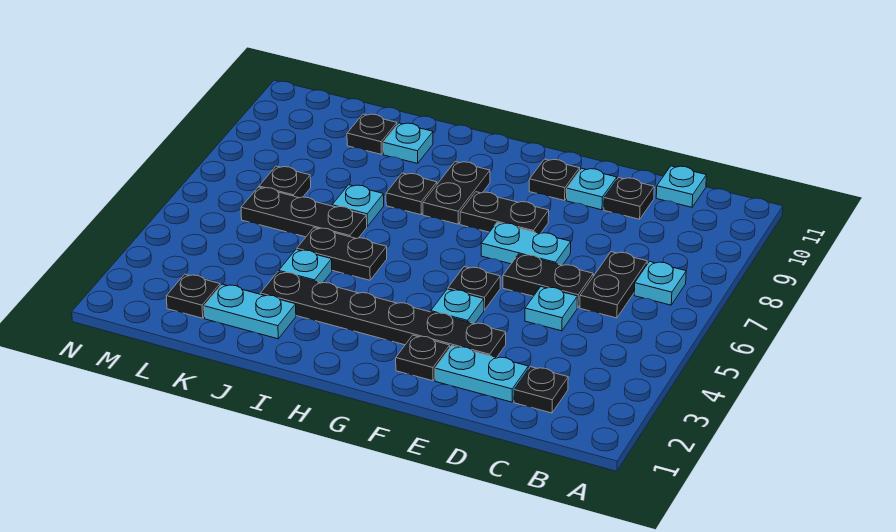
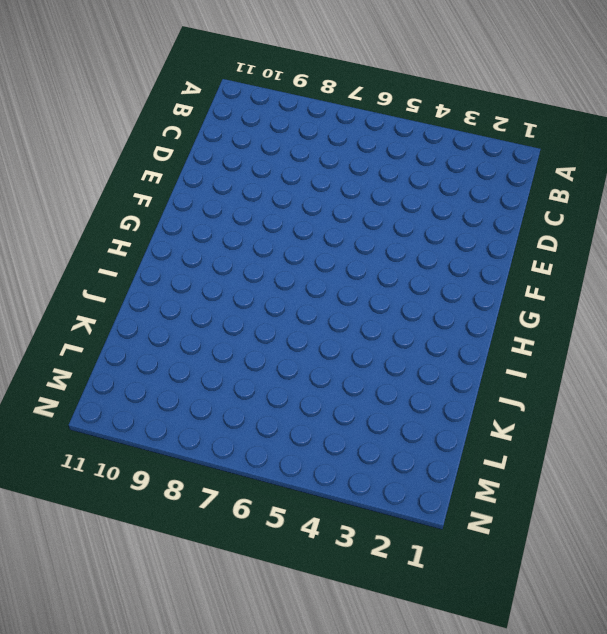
none -> cyan plate B7 level 1
none -> black plate C2 level 1
none -> black plate C6:C7 level 1

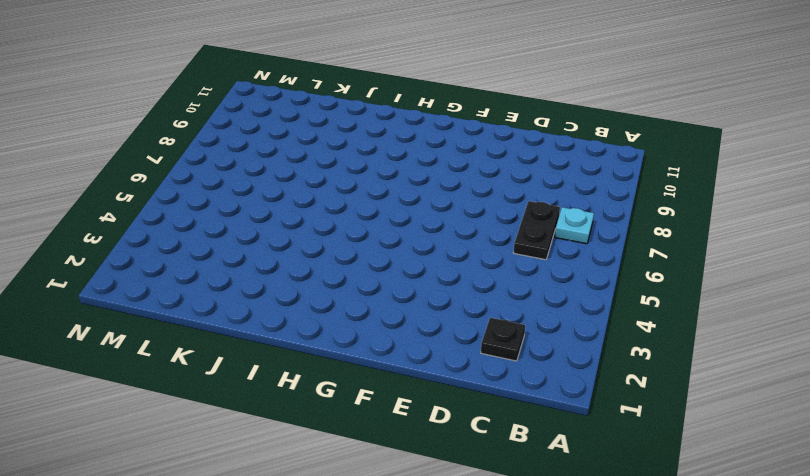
none -> cyan plate C11 level 1
none -> cyan plate D2:E2 level 1
none -> cyan plate D5 level 1

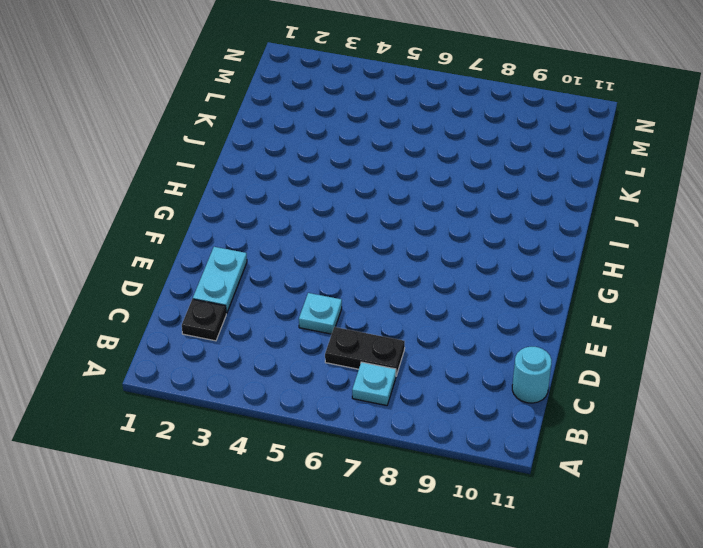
cyan round brick C11 level 1 -> cyan plate C11 level 1
none -> black plate D6:E6 level 1
none -> black plate D10 level 1
none -> black plate E3:J3 level 1

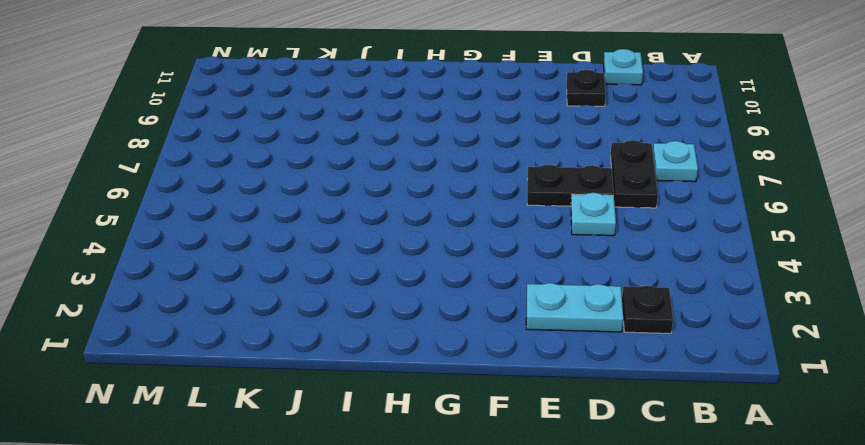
none -> black plate E3:J3 level 1
none -> cyan plate E7:F7 level 1
none -> cyan plate E10 level 1

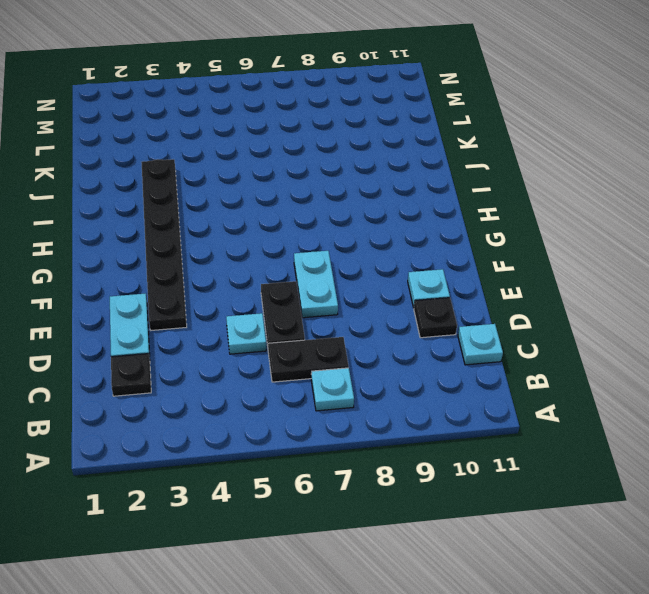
none -> black plate F2 level 1
none -> cyan plate F4 level 1
none -> black plate F5 level 1

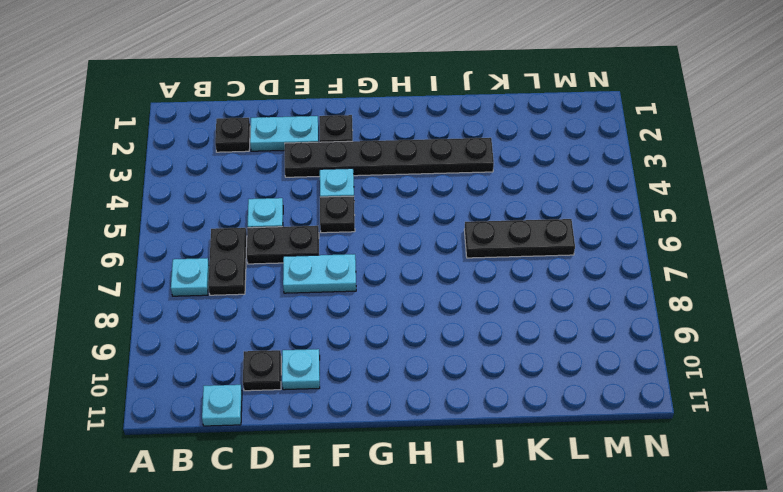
none -> black plate F8:G8 level 1
none -> black plate F10 level 1
none -> black plate H8:H9 level 1

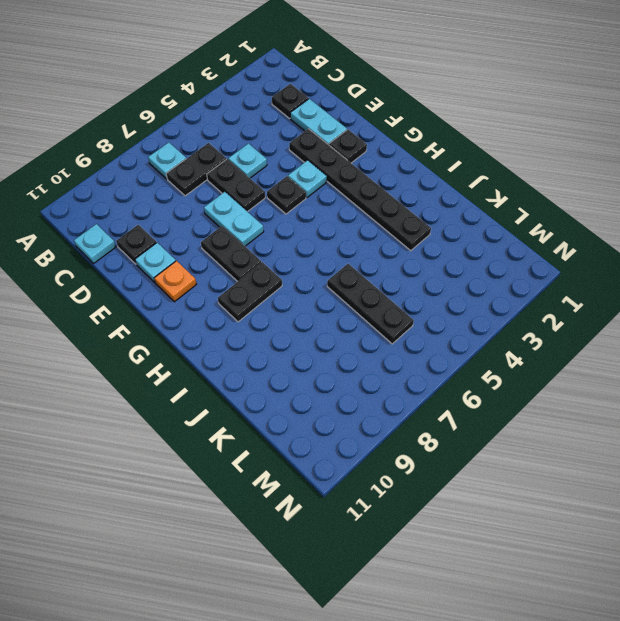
orange plate F10 level 1 -> black plate F10 level 1
none -> black plate I5:J5 level 1
none -> black plate I8 level 1
none -> cyan plate J2:K2 level 1

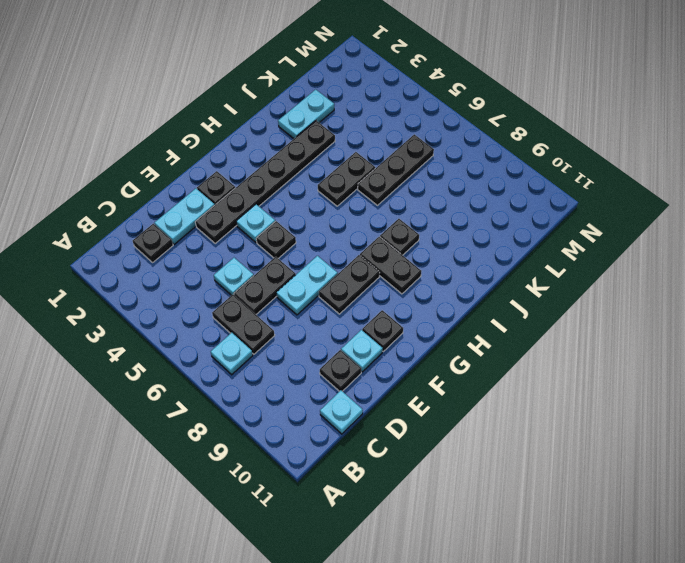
none -> cyan plate J4 level 1
none -> cyan plate J7 level 1
none -> cyan plate J10 level 1

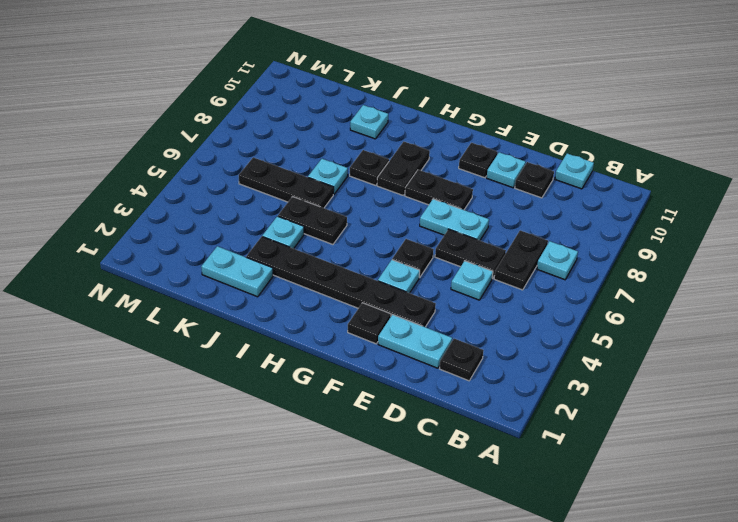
none -> black plate K10 level 1
none -> black plate L2 level 1
none -> black plate L7 level 1

